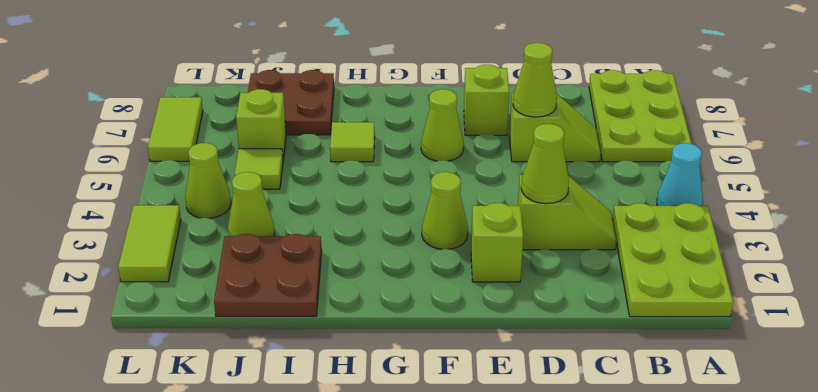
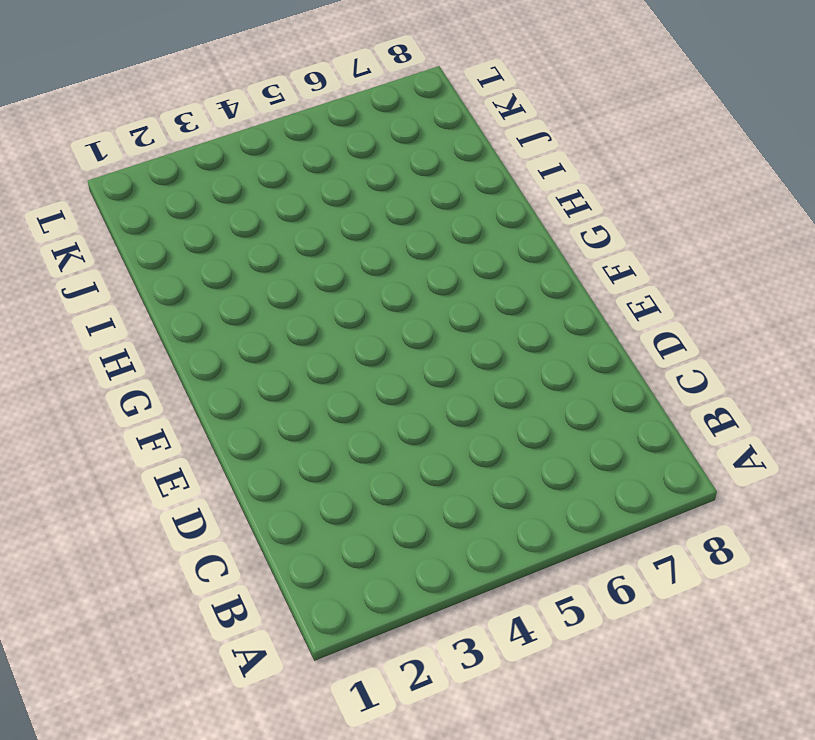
none -> lime plate A1:B3 level 1
none -> cyan cone A4 level 1
none -> lime plate A6:B8 level 1

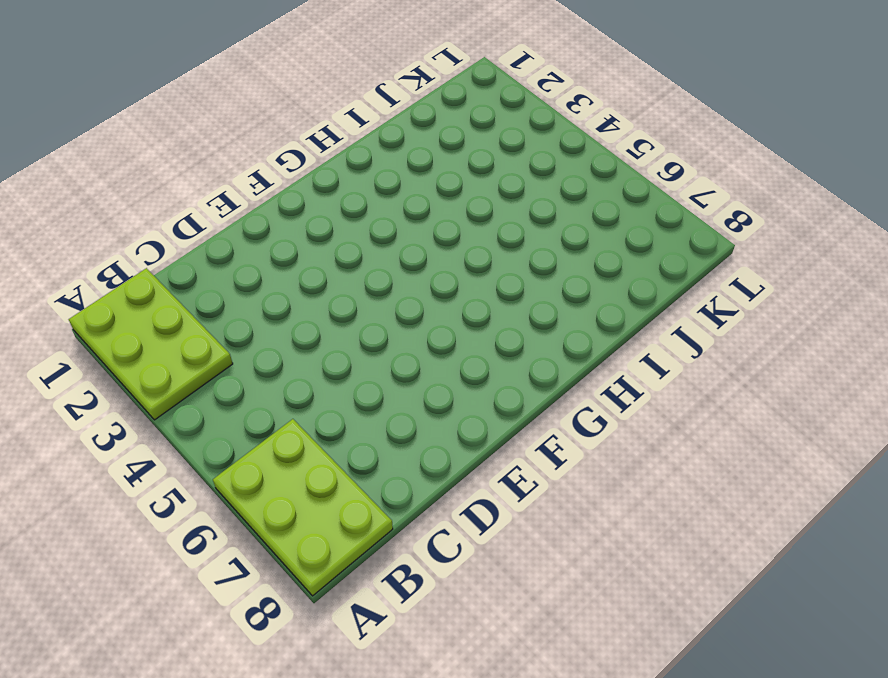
none -> cyan cone A4 level 1
none -> lime slope C3:D3 level 1 top D
none -> lime slope C6:D6 level 1 top D

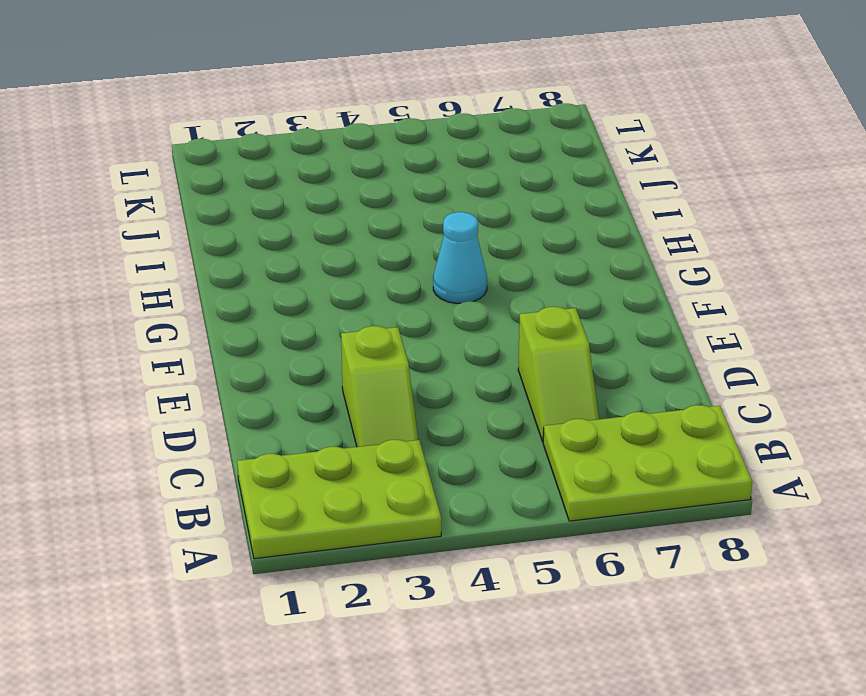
cyan cone G5 level 1 -> cyan cone A4 level 1
none -> lime brick E2 level 1
none -> lime brick E7 level 1
none -> lime cone F3 level 1

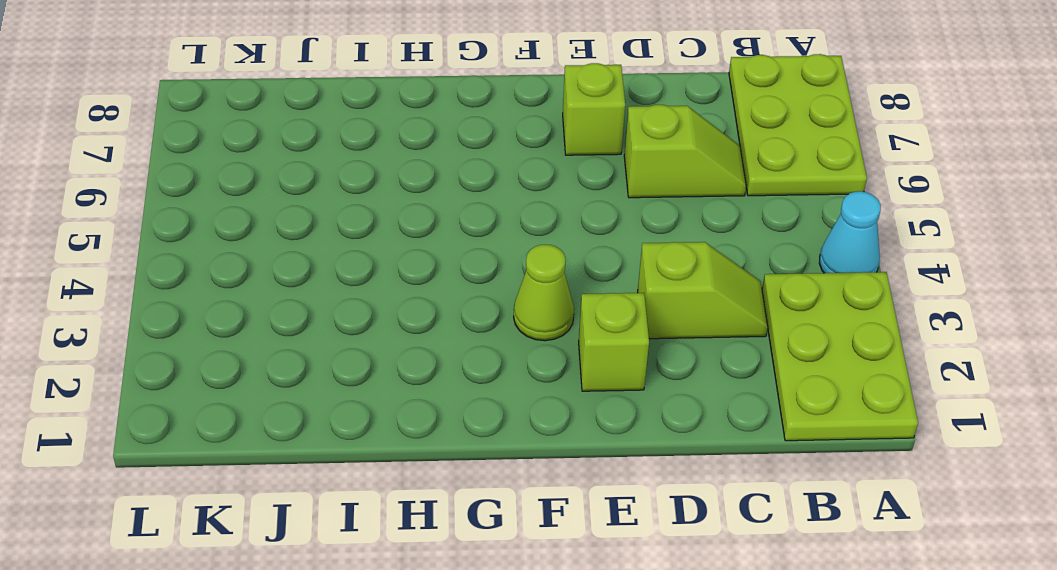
none -> lime cone F6 level 1
none -> lime tile H6 level 1
none -> brown plate I1:J2 level 1

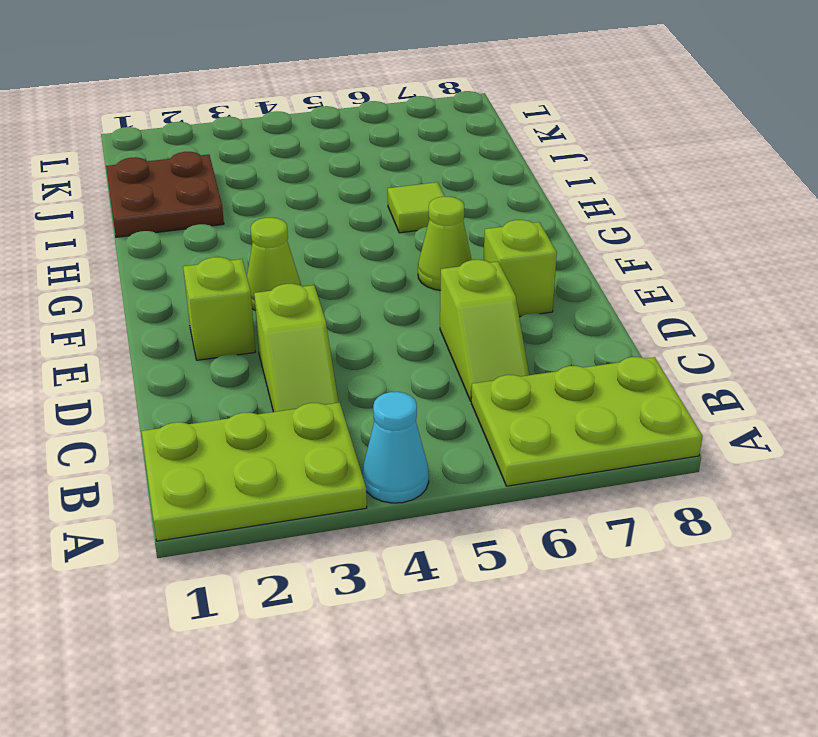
none -> brown plate I7:J8 level 1
none -> lime cone J3 level 1
none -> lime tile J5 level 1

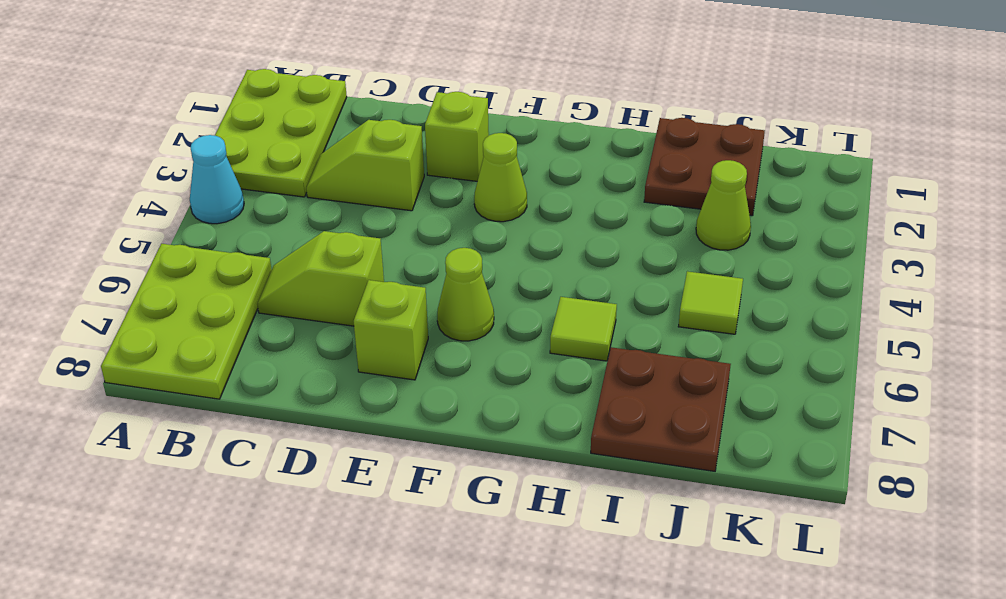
none -> lime brick J6 level 1
none -> lime cone K4 level 1
none -> lime tile L2:L3 level 1

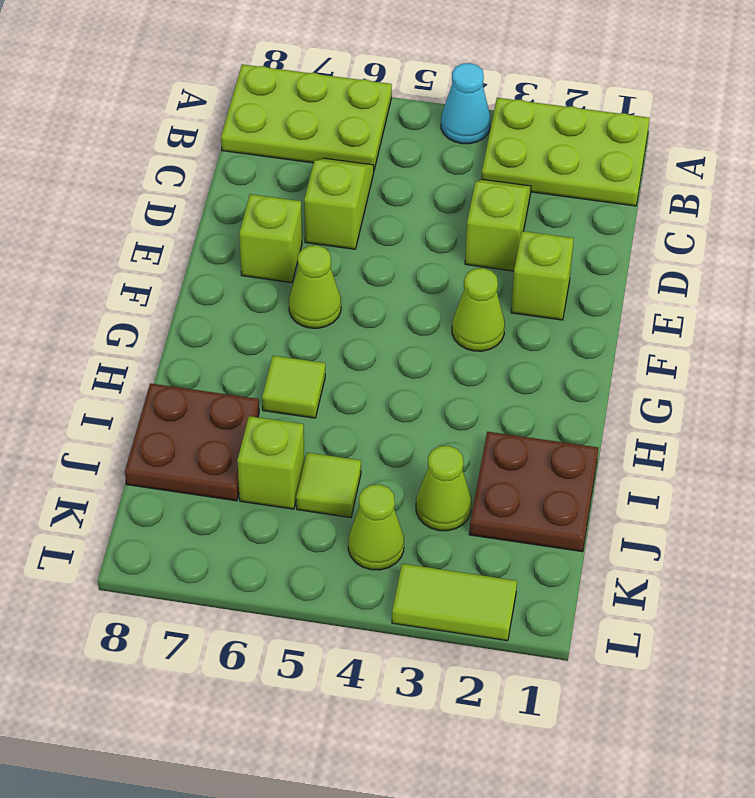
none -> lime tile L6:L7 level 1
none -> lime cone D3 level 2
none -> lime cone D6 level 2

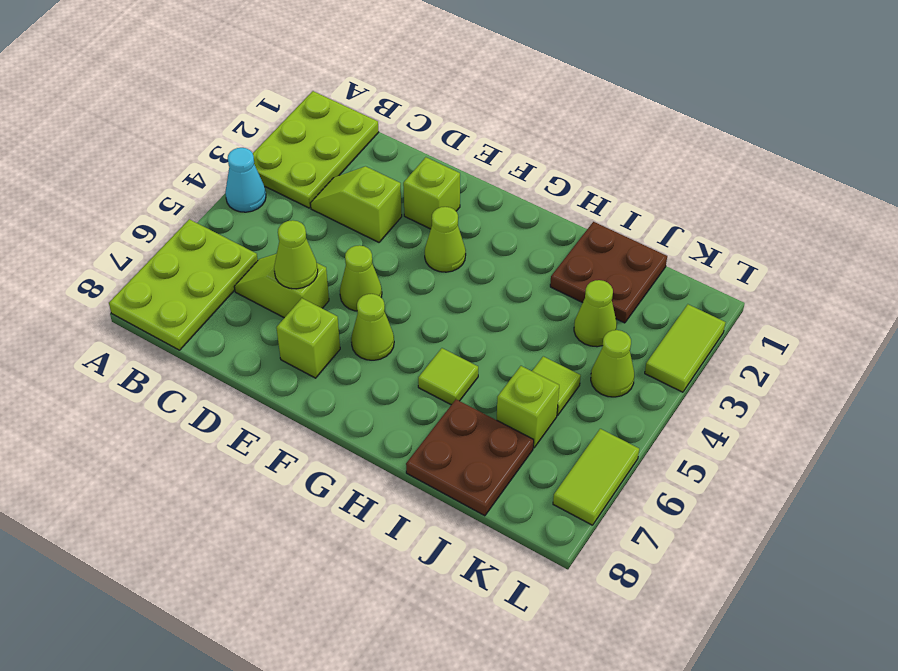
lime cone E5 level 1 -> lime cone D3 level 2

